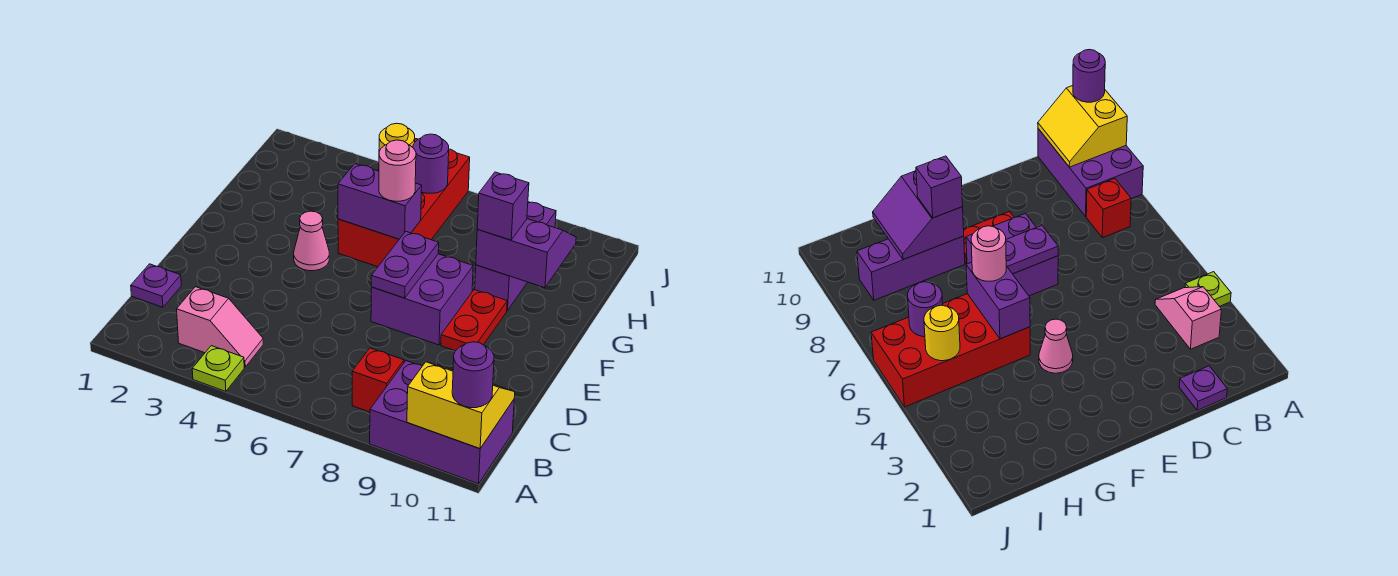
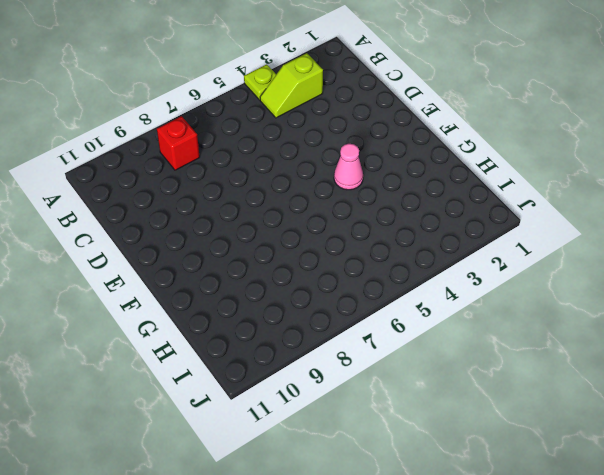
lime slope B3:B4 level 1 top 3 -> pink slope B3:B4 level 1 top 3
none -> purple brick A9:B11 level 1
none -> purple plate C1 level 1
none -> purple brick E7:F8 level 1

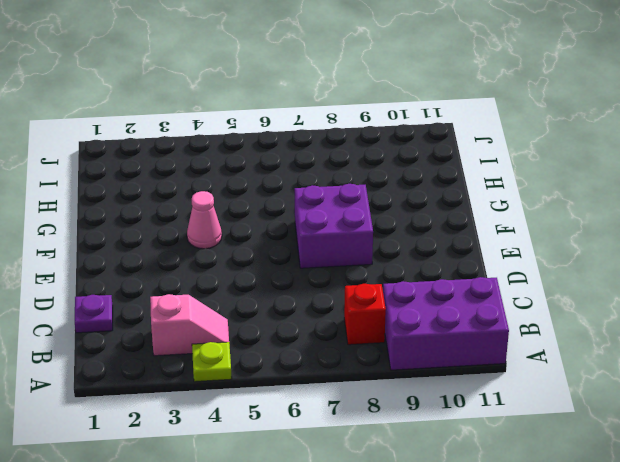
none -> red plate E9:F9 level 1
none -> red brick G5:J6 level 1
none -> purple brick G9:I9 level 1

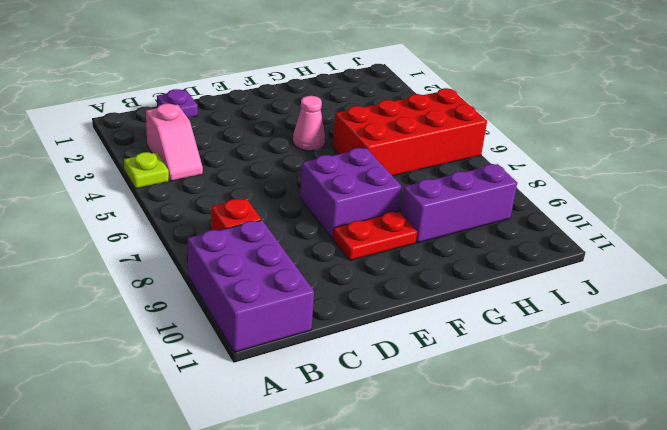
none -> yellow slope A10:B11 level 2 top A
none -> purple plate E7:F7 level 2
none -> purple brick G5:G6 level 2

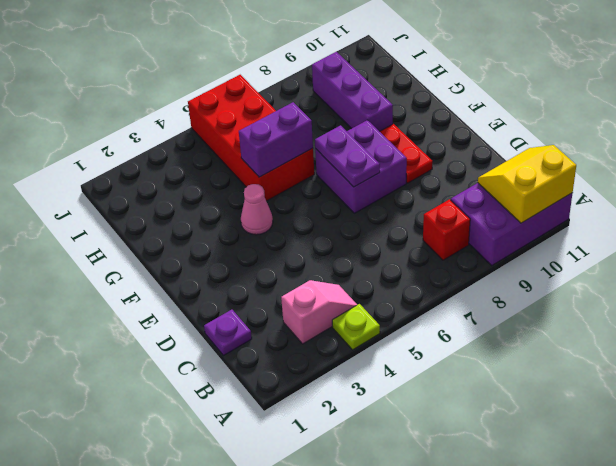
none -> purple slope G9:H10 level 2 top G
none -> yellow round brick I5 level 2
none -> purple round brick I6 level 2

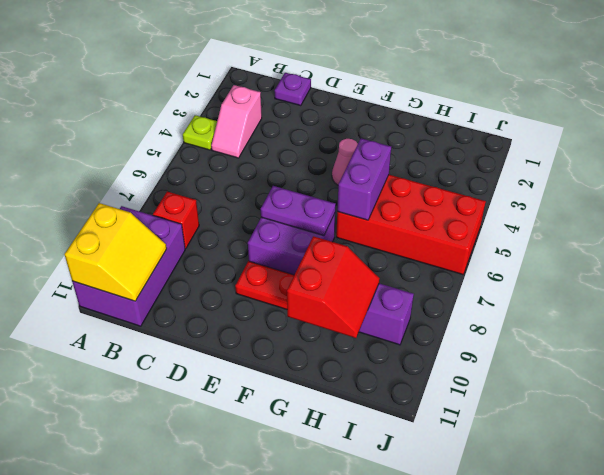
red slope G9:H10 level 2 top G -> purple slope G9:H10 level 2 top G
none -> yellow round brick I5 level 2
none -> purple round brick I6 level 2
none -> purple round brick A11 level 3

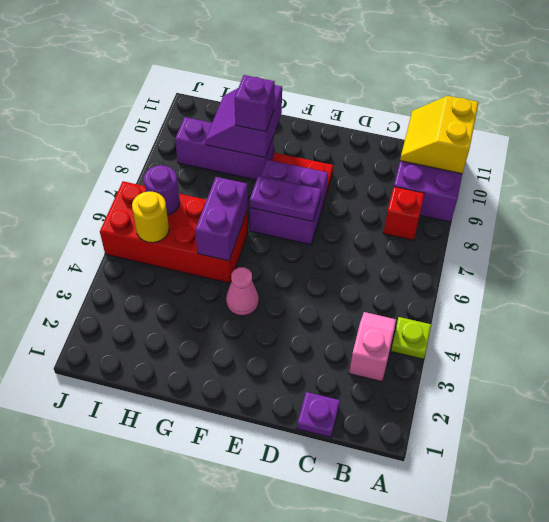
none -> purple round brick A11 level 3
none -> pink round brick G6 level 3

